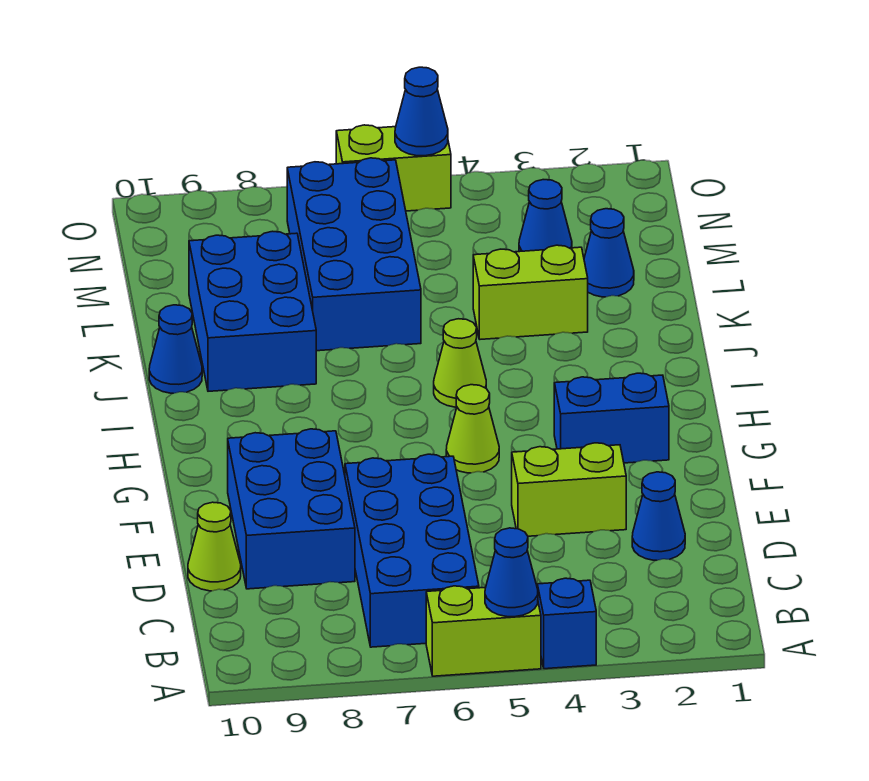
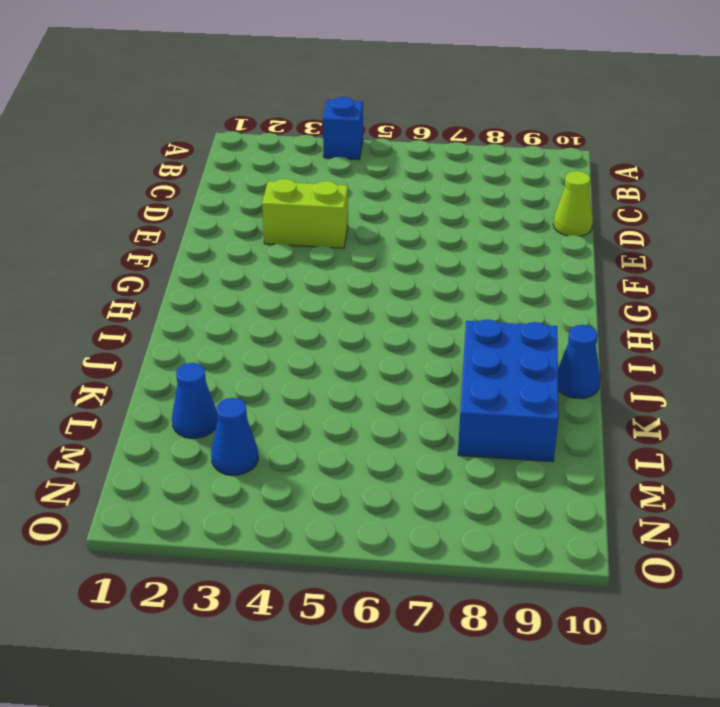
none -> lime brick A5:A6 level 1
none -> blue brick B6:E7 level 1
none -> blue cone D2 level 1

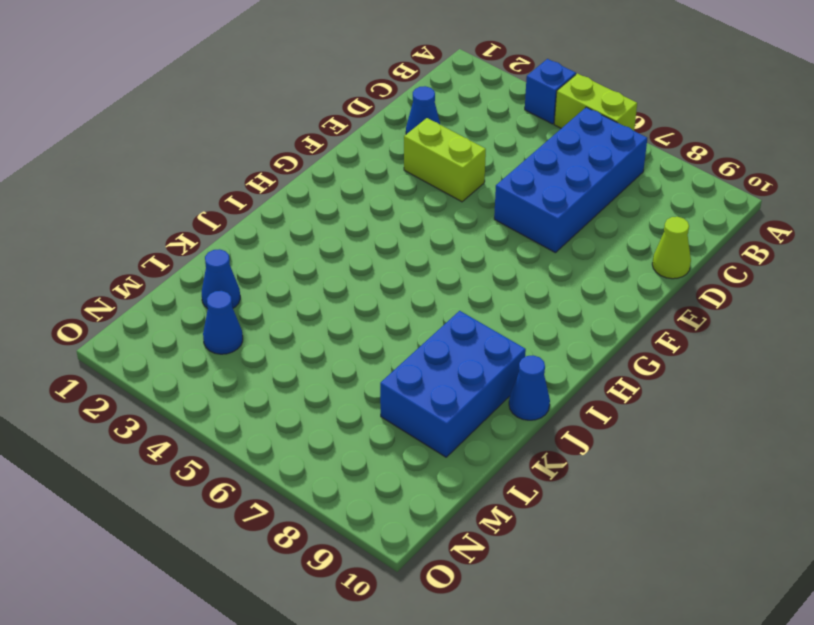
none -> blue brick D8:F9 level 1
none -> blue brick G2:G3 level 1
none -> lime cone G5 level 1

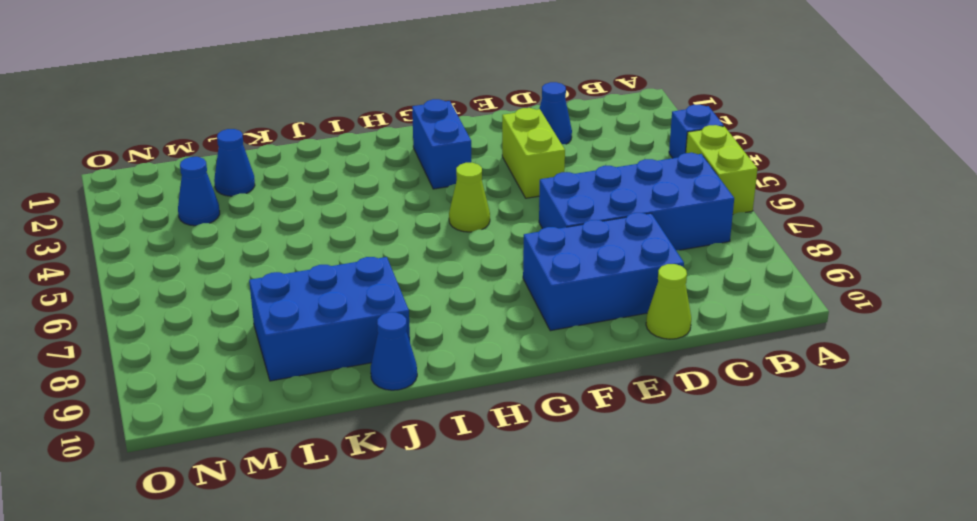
none -> lime cone I5 level 1
none -> lime brick K3:K4 level 1
none -> blue brick K6:N7 level 1

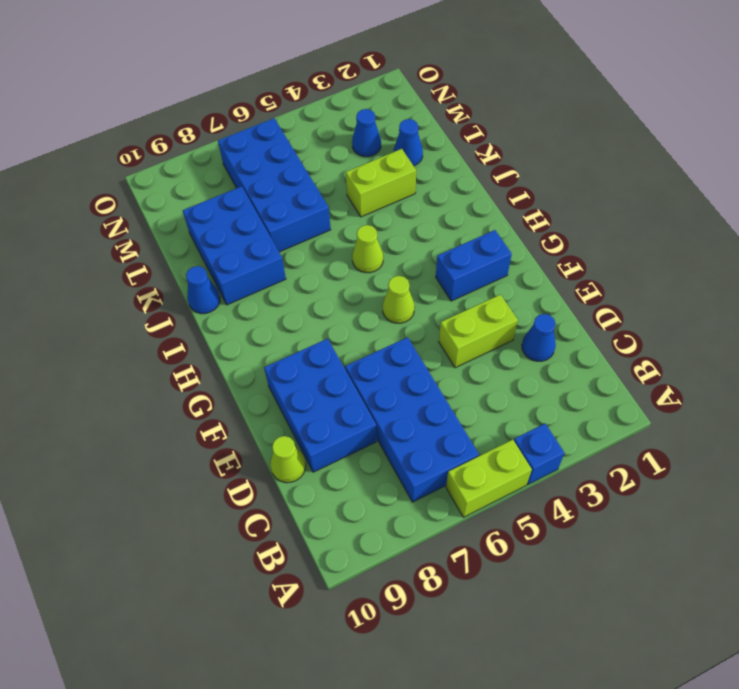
none -> lime brick O5:O6 level 1
none -> blue cone A5 level 2
none -> blue cone O5 level 2

